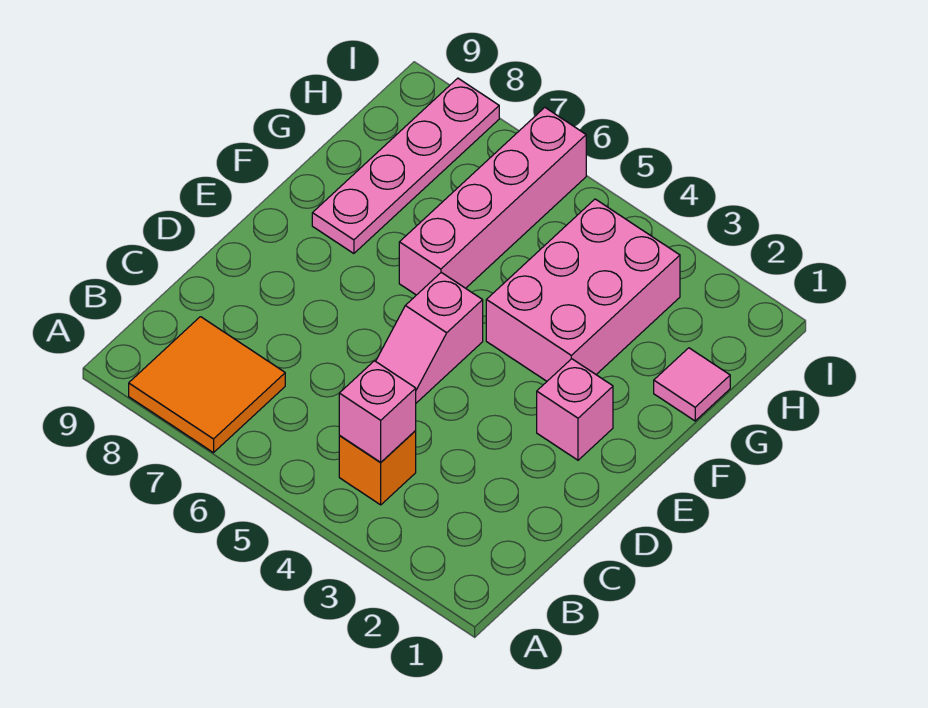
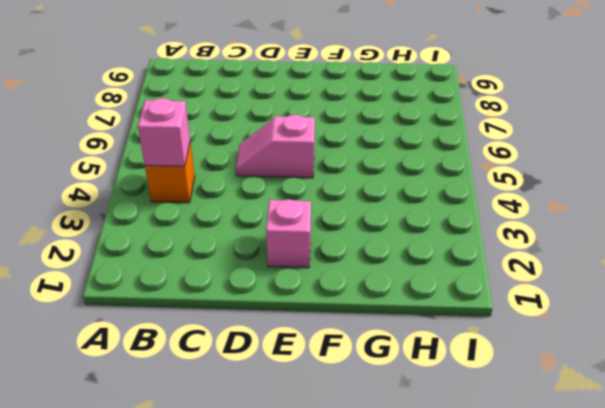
none -> orange tile A7:B8 level 1
none -> pink brick F3:H4 level 1

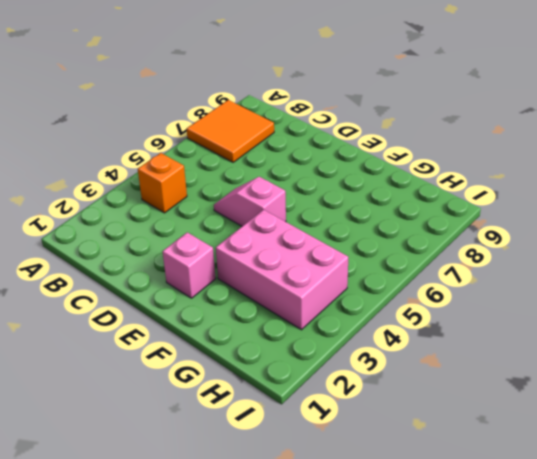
none -> pink brick F6:I6 level 1
none -> pink plate F8:I8 level 1

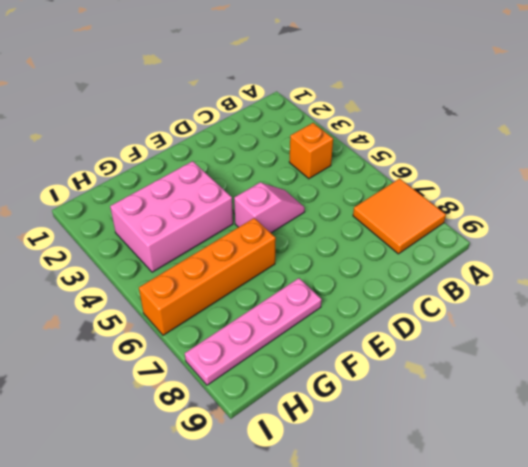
orange brick F6:I6 level 1 -> pink brick F6:I6 level 1
none -> pink brick E2 level 1
none -> pink tile G1 level 1

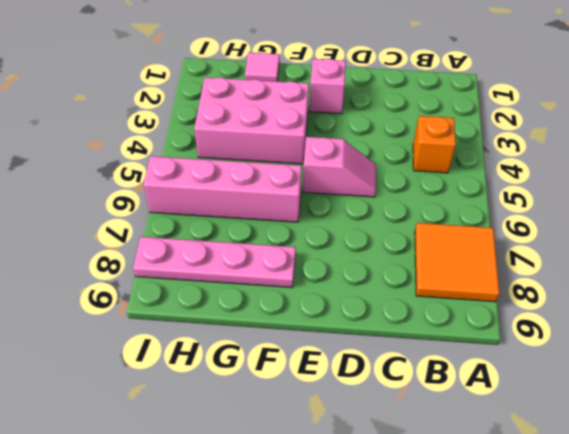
none -> pink brick B4 level 2

